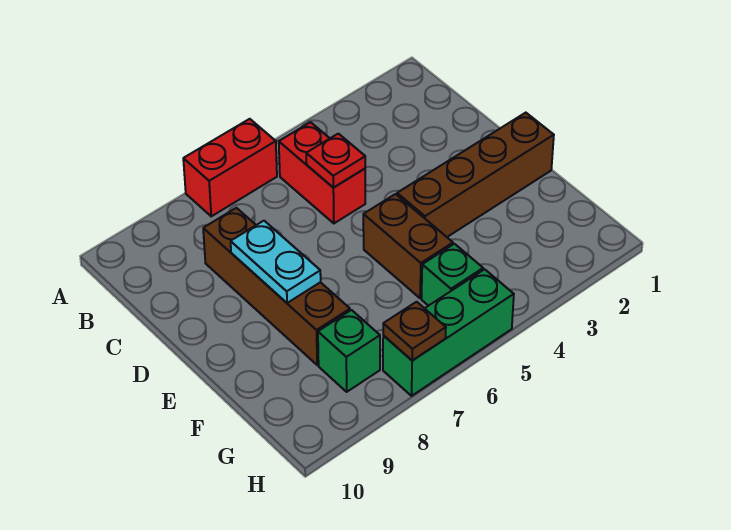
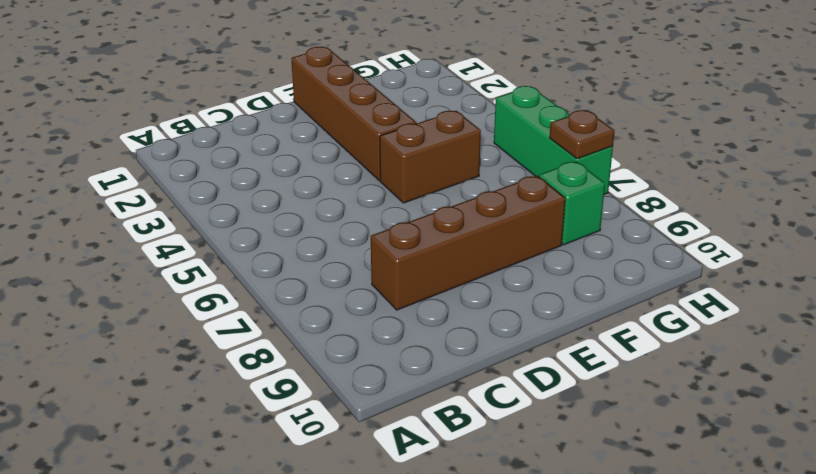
none -> red brick A6:A7 level 1
none -> red brick B5:C5 level 1

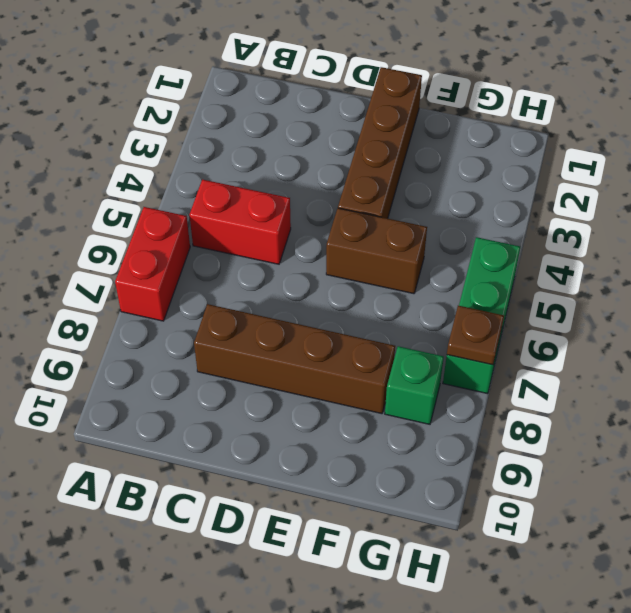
none -> green brick G5 level 1
none -> red plate C5 level 2

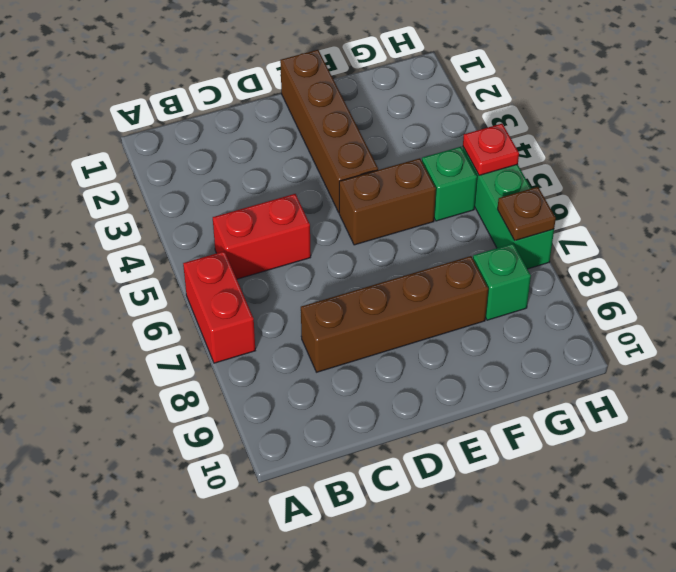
red plate H5 level 2 -> red plate C5 level 2
none -> cyan plate D8:E8 level 2

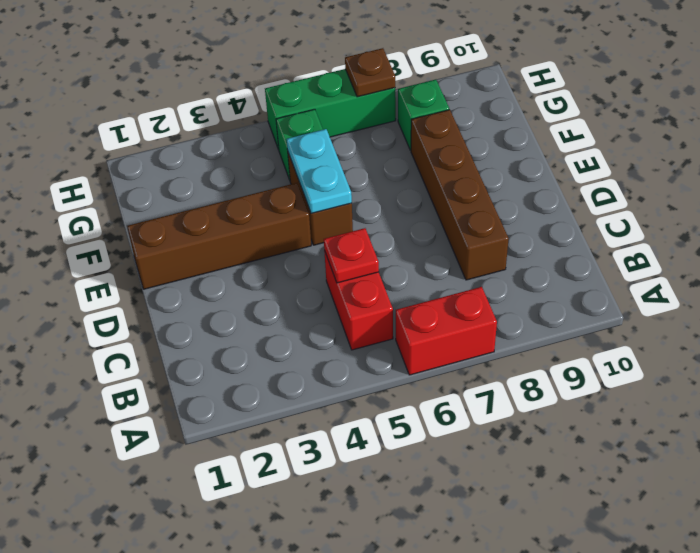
cyan plate E5:F5 level 2 -> cyan plate D8:E8 level 2

